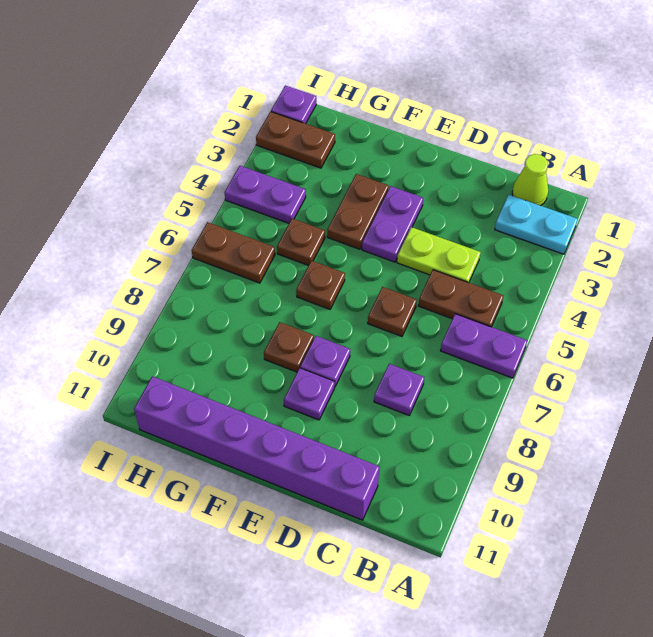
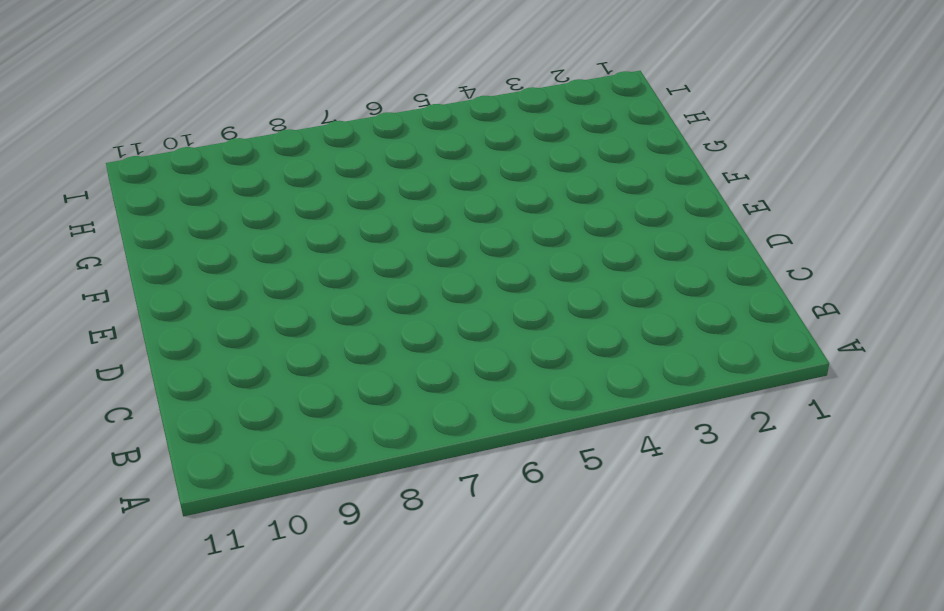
none -> cyan plate A2:B2 level 1
none -> purple plate A6:B6 level 1
none -> lime cone B1 level 1

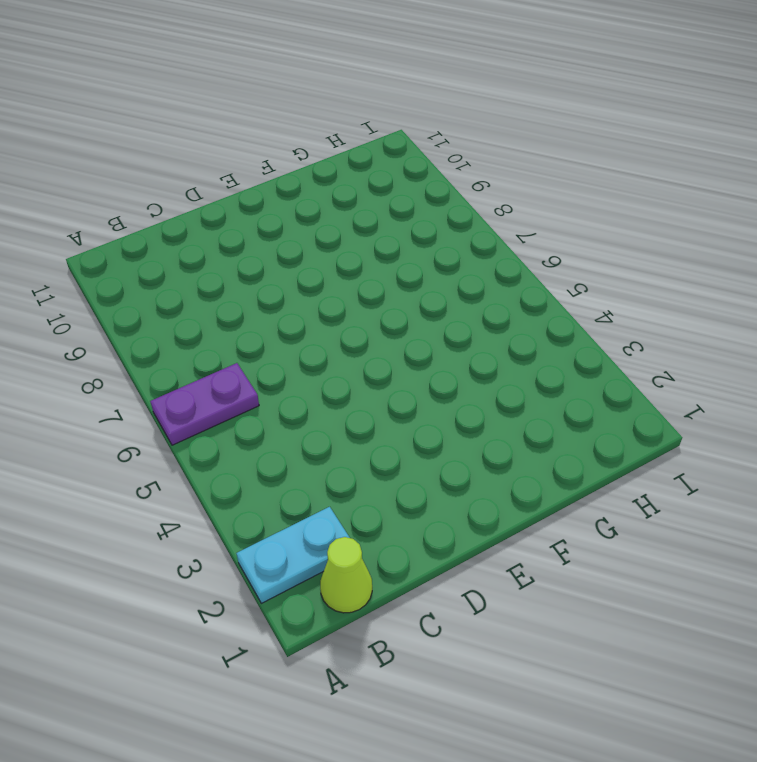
none -> brown plate B5:C5 level 1
none -> lime plate C4:D4 level 1
none -> purple plate C8 level 1

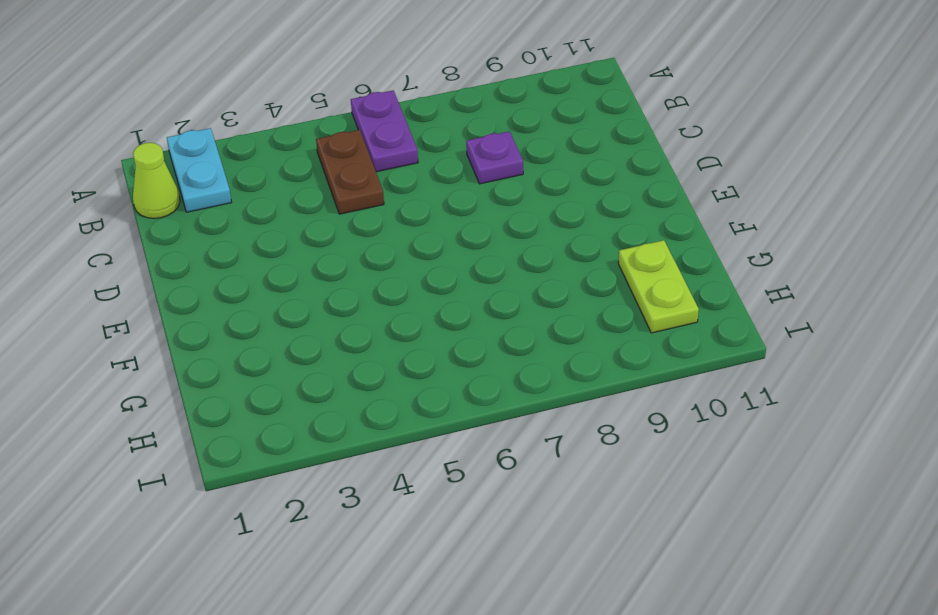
lime plate G10:H10 level 1 -> lime plate C4:D4 level 1
none -> purple brick C11:H11 level 1
none -> brown plate D6 level 1
none -> purple plate E3:E4 level 1

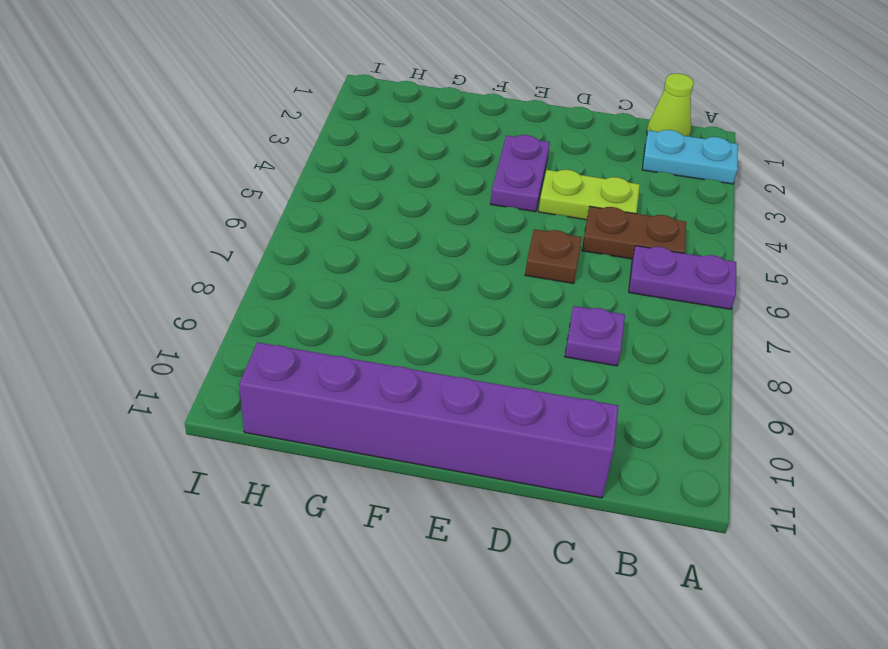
none -> purple plate E8 level 1
none -> purple plate E9 level 1
none -> brown plate F3:F4 level 1

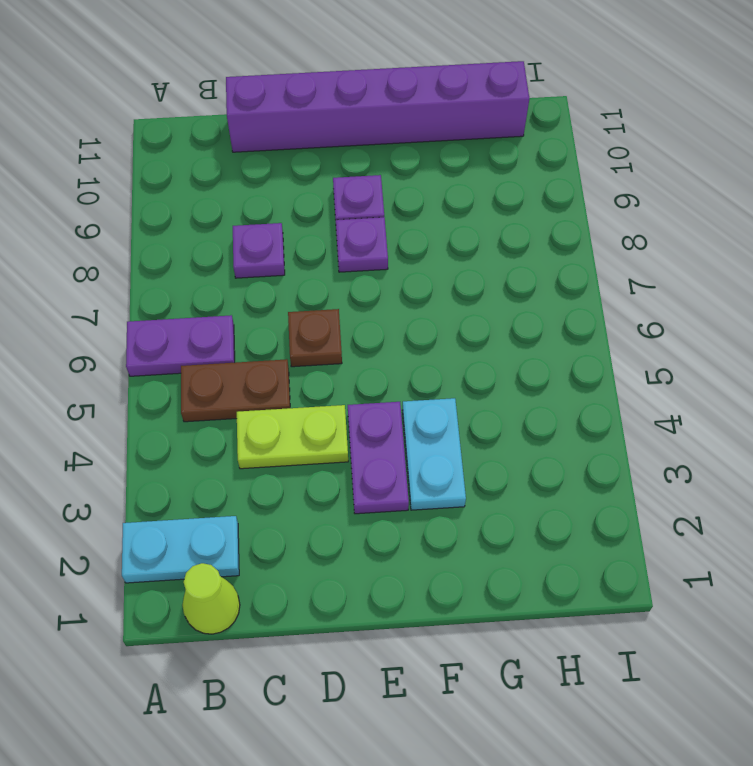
cyan plate F3:F4 level 1 -> brown plate F3:F4 level 1
none -> brown plate F6 level 1
none -> brown plate F8 level 1
none -> brown plate G5 level 1

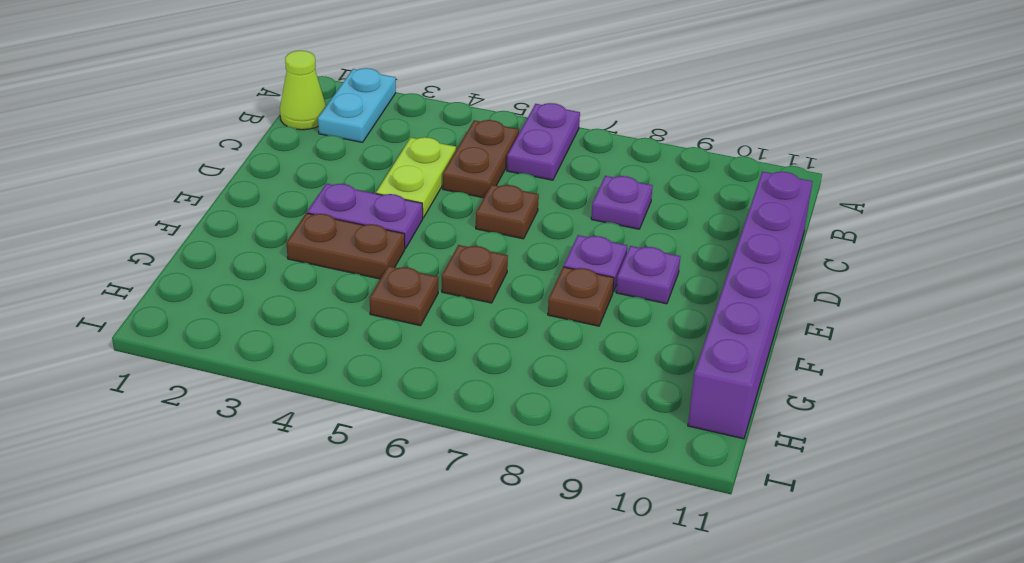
none -> brown plate H2:I2 level 1
none -> purple plate H4:I4 level 1
none -> brown plate H6:I6 level 1

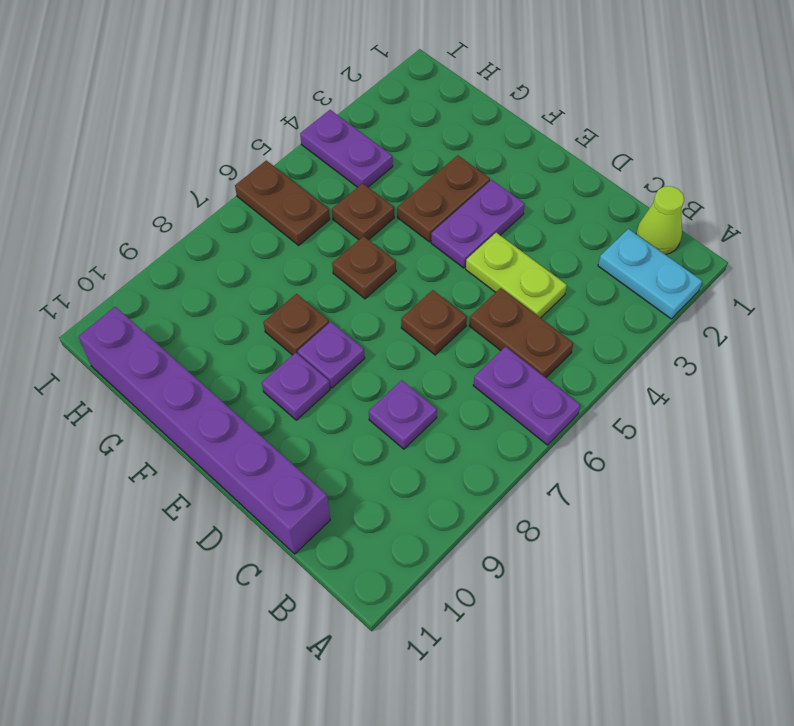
none -> brown plate H2:I2 level 1
none -> purple plate I1 level 1

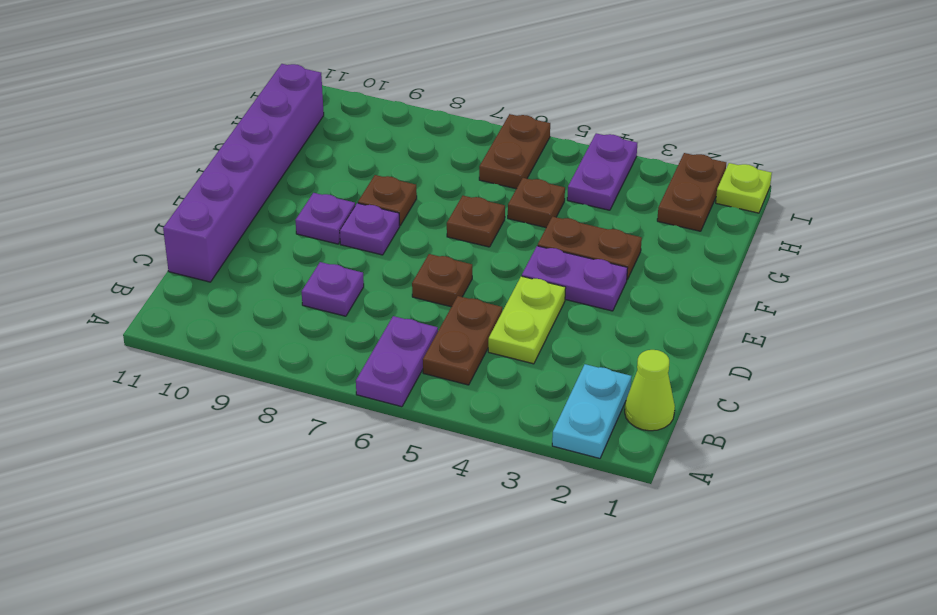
lime plate I1 level 1 -> purple plate I1 level 1

